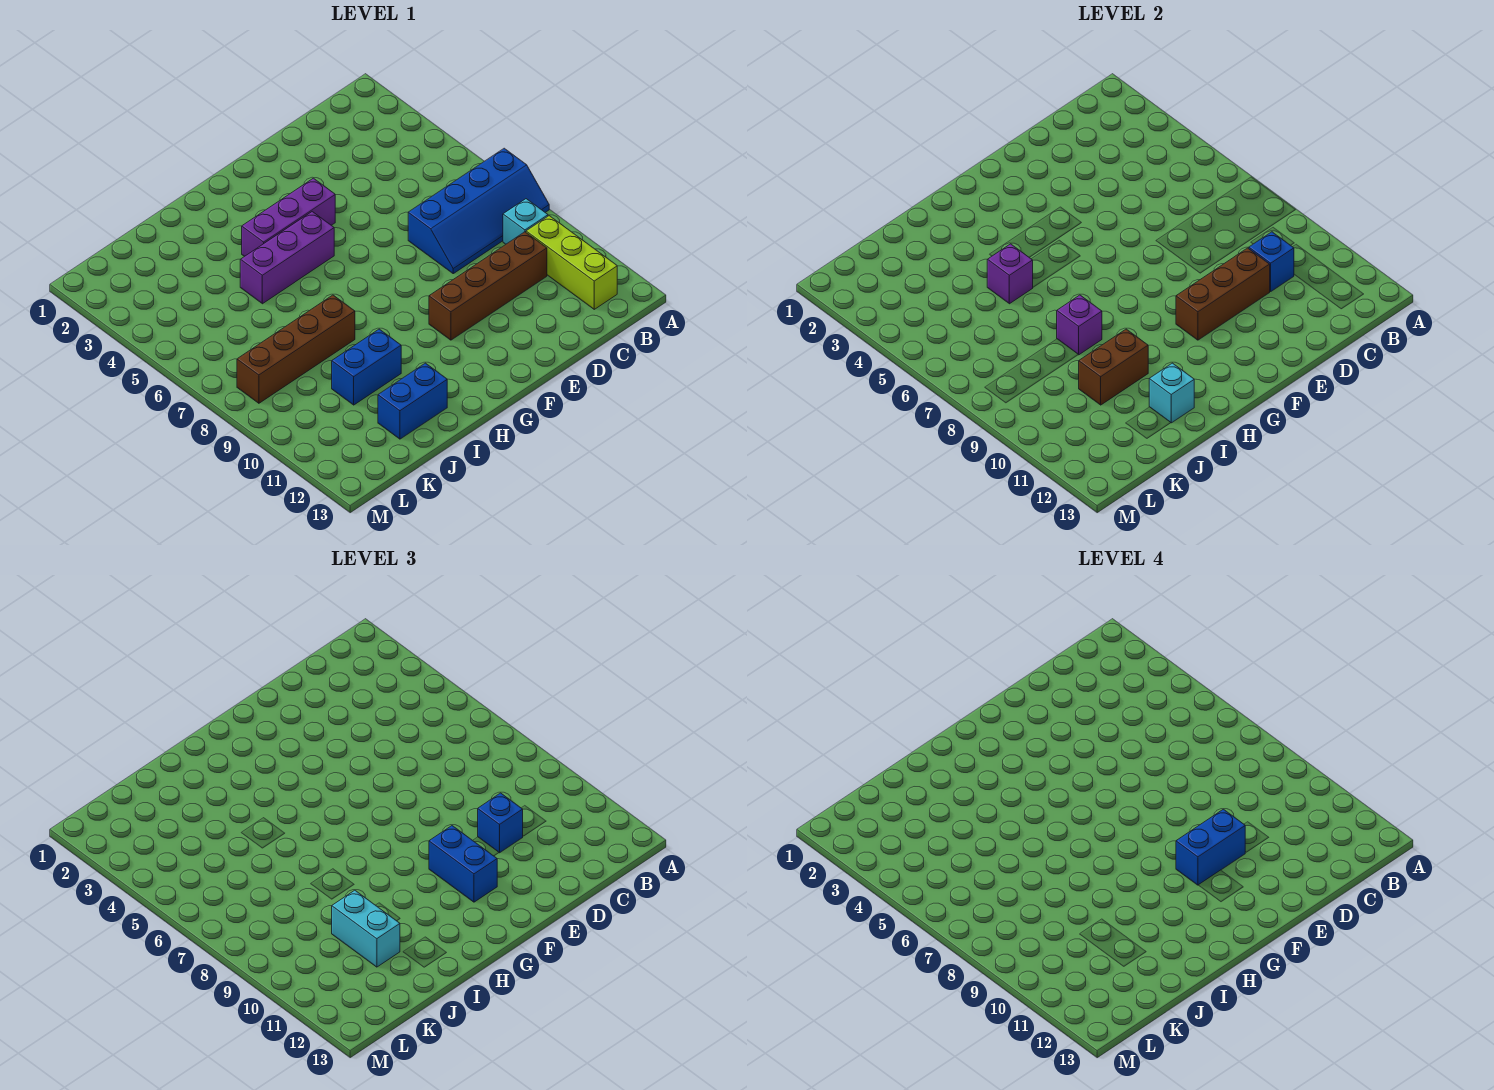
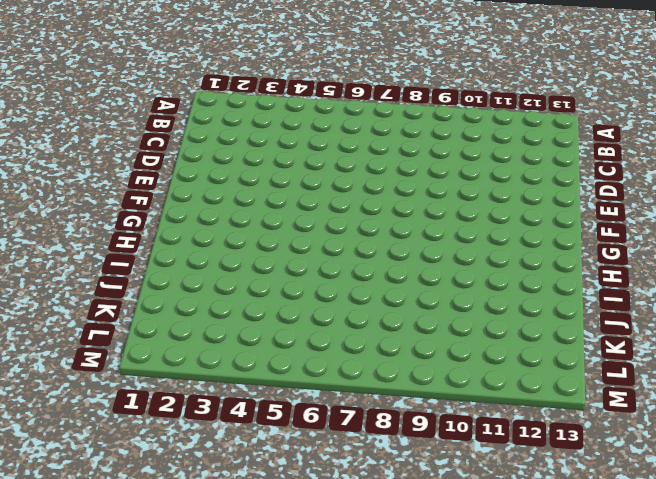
none -> blue slope A7:D8 level 1 top 7
none -> cyan brick B9 level 1
none -> lime brick B10:B12 level 1

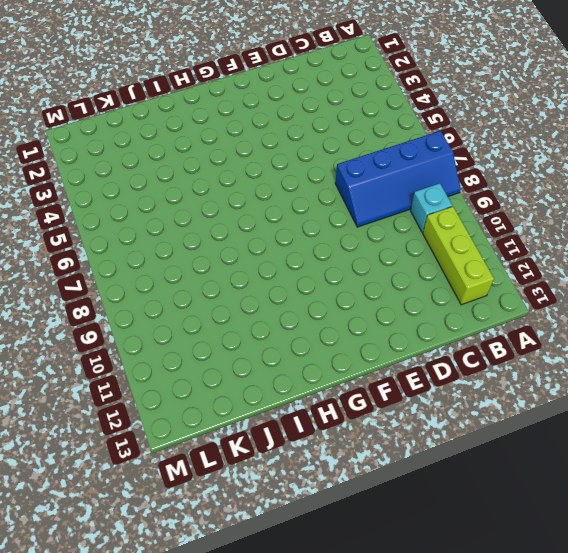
none -> brown brick C10:F10 level 1
none -> purple brick F4:H4 level 1
none -> purple brick G5:I5 level 1

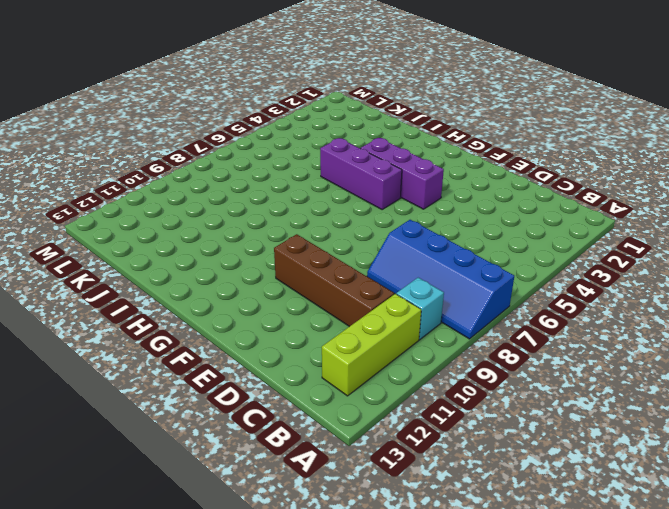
none -> brown brick I8:L8 level 1
none -> blue brick I10:J10 level 1
none -> blue brick I12:J12 level 1

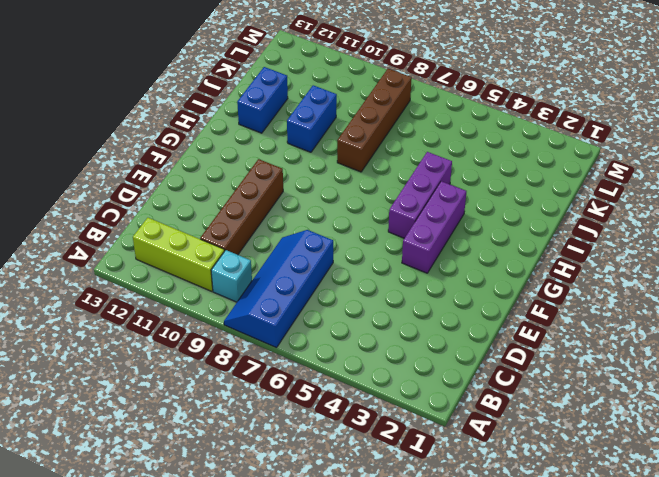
none -> blue brick C10 level 2
none -> brown brick D10:F10 level 2
none -> purple brick I5 level 2

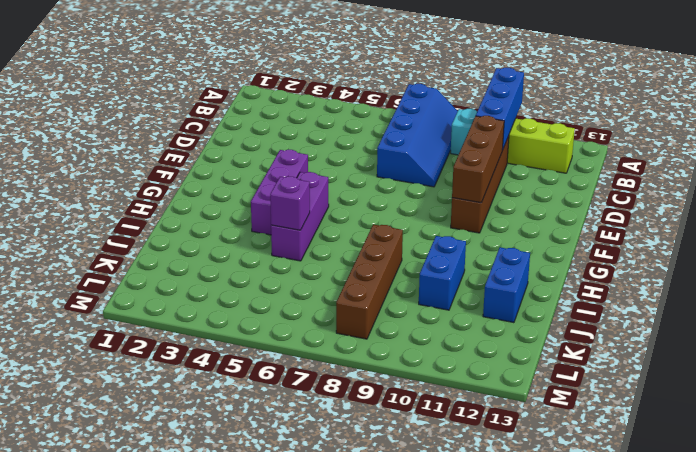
blue brick A10:C10 level 2 -> blue brick C10 level 2
none -> purple brick I8 level 2
none -> brown brick I10:J10 level 2
none -> cyan brick I12 level 2

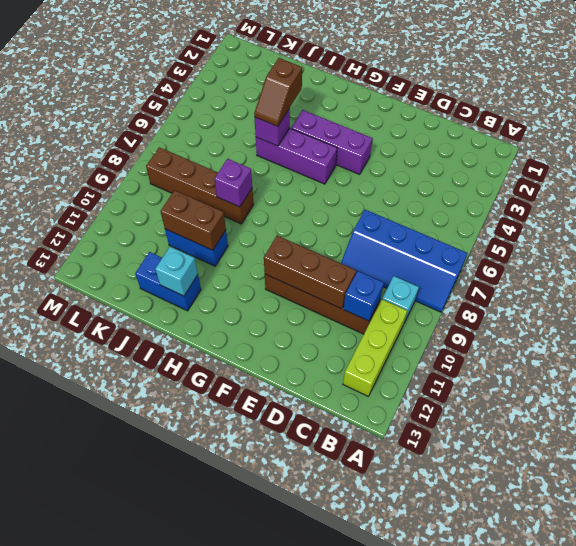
brown slope I4:I5 level 3 top 4 -> none
none -> blue brick D10 level 3
none -> blue brick F10:F11 level 3
none -> cyan brick J10:J11 level 3

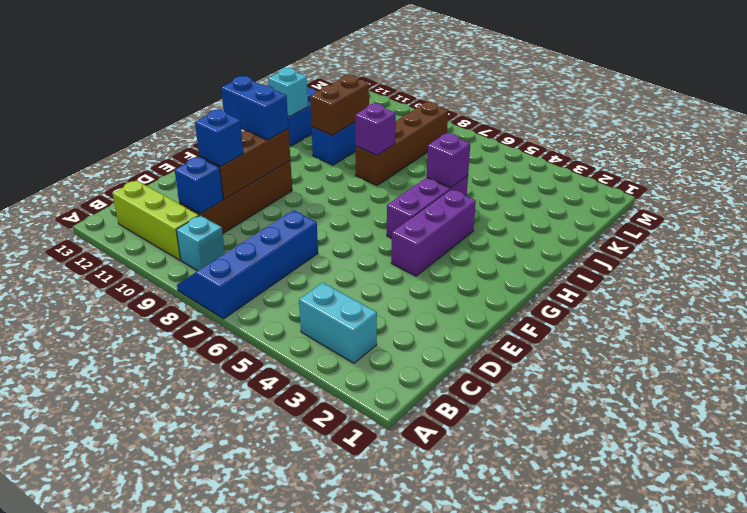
cyan brick B3:B4 level 1 -> cyan brick J10:J11 level 3
none -> blue brick E10:F10 level 4

